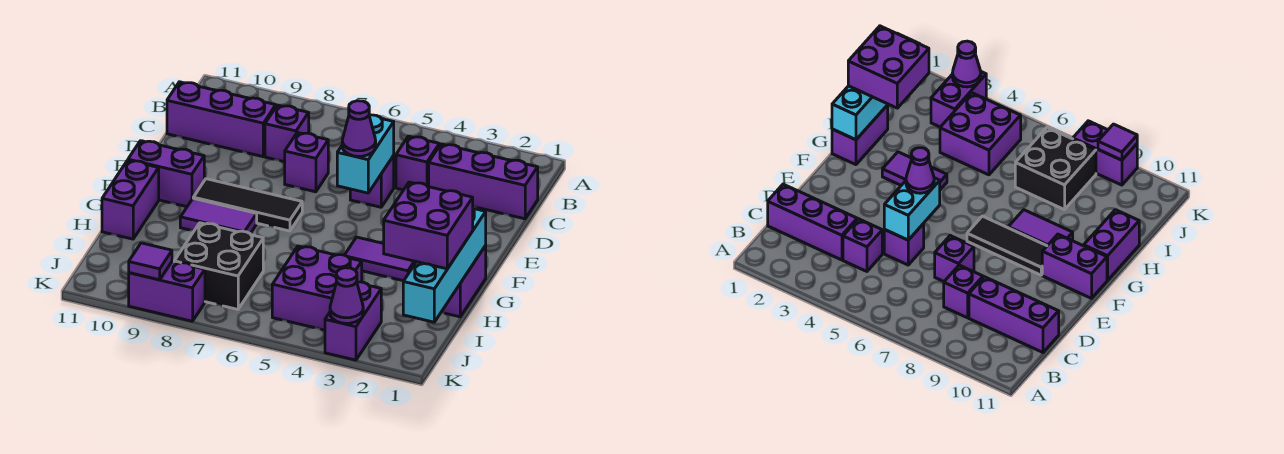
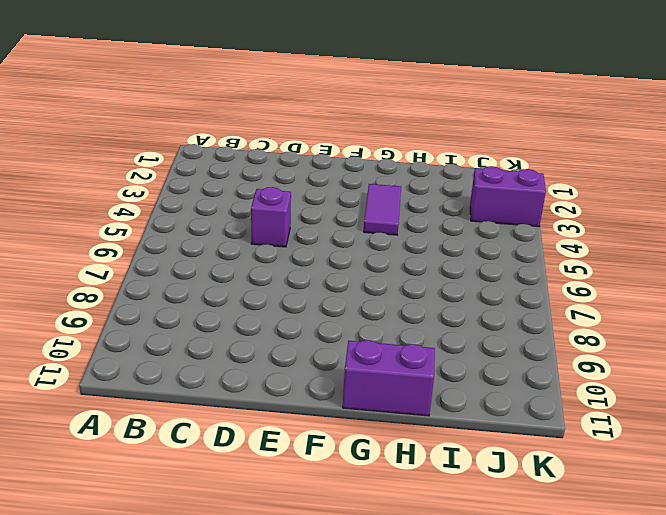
none -> purple brick C1:C3 level 1
none -> purple brick C4 level 1
none -> purple brick C8 level 1

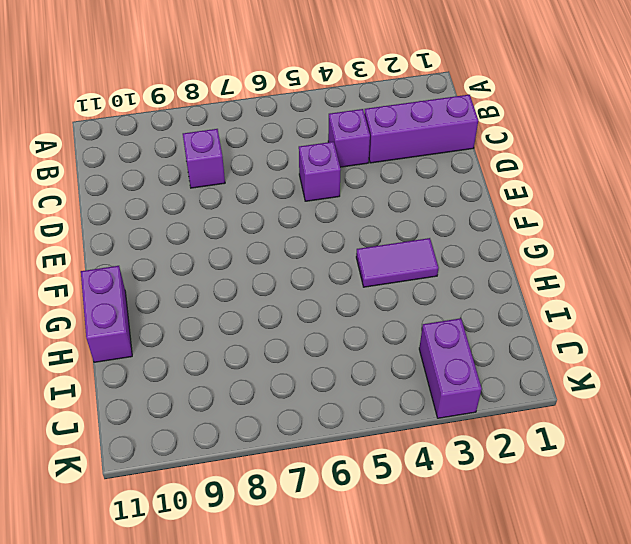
none -> purple brick C9:C11 level 1
none -> purple brick D7 level 1
none -> black tile F7:F9 level 1

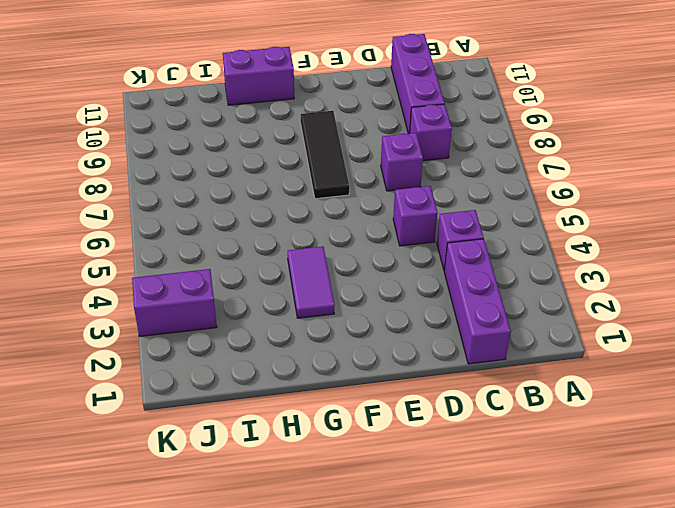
none -> purple brick F10:F11 level 1
none -> purple brick G1:H1 level 1
none -> purple tile G8:G9 level 1

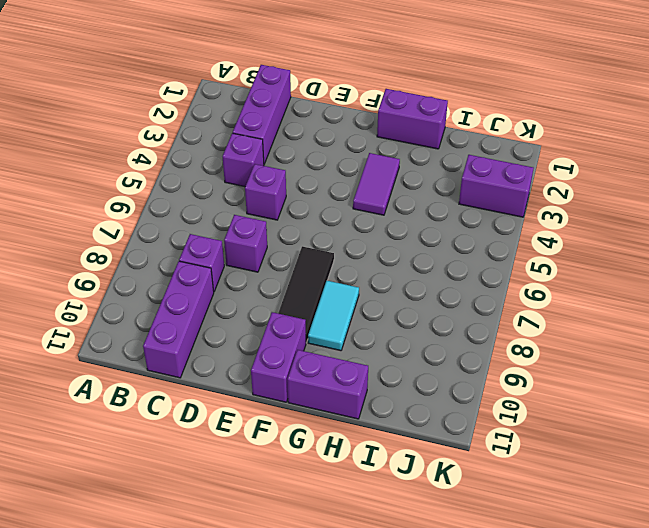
cyan tile G8:G9 level 1 -> purple tile G8:G9 level 1
none -> purple brick I4:J5 level 1
none -> black brick I7:J8 level 1
none -> purple brick K8:K9 level 1

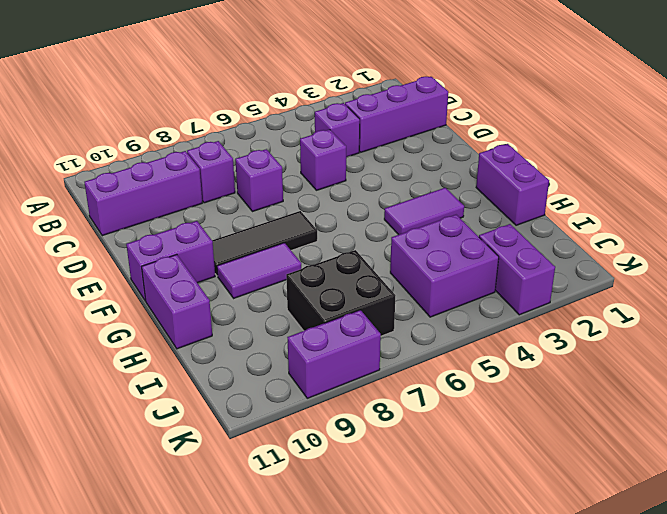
none -> cyan brick D5:E5 level 2
none -> cyan brick G1:J1 level 2
none -> purple cone K3 level 2

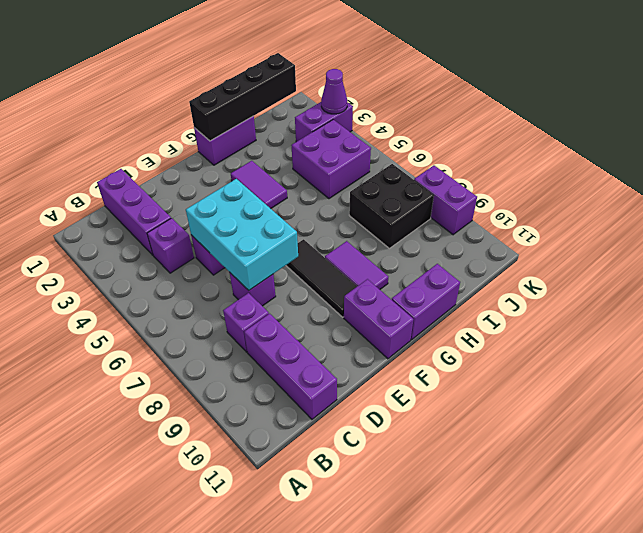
cyan brick D5:E7 level 2 -> cyan brick D5:E5 level 2
black brick G1:J1 level 2 -> cyan brick G1:J1 level 2
none -> purple tile K9 level 2
none -> purple cone E5 level 3
none -> purple brick H1:I2 level 3

